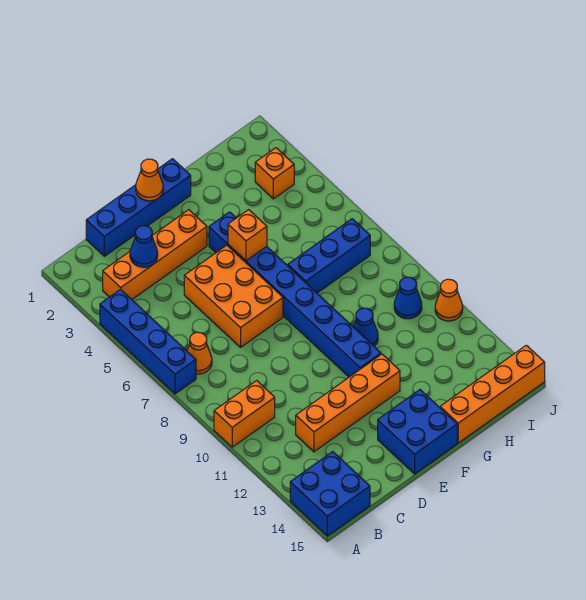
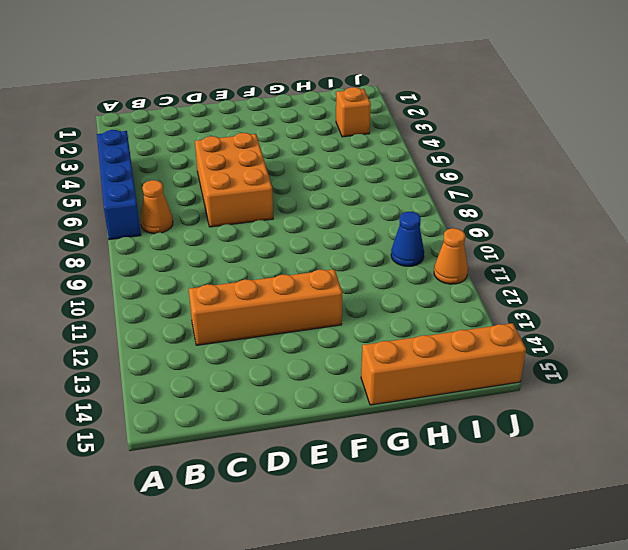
none -> orange brick A10:B10 level 1
none -> blue brick A14:B15 level 1
none -> orange brick B3:E3 level 1

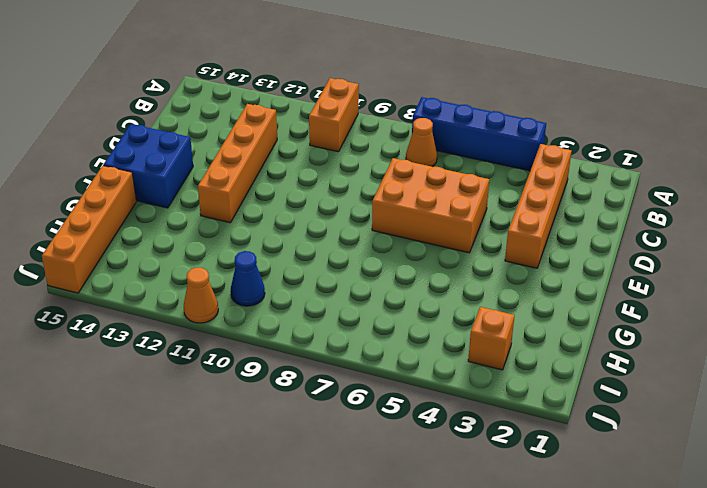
none -> blue brick A14:B15 level 1
none -> blue brick C1:F1 level 1
none -> blue brick F4:F11 level 1

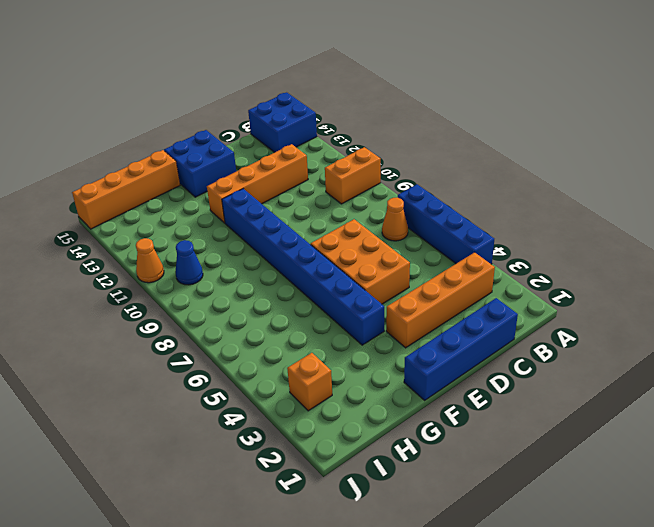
none -> blue brick G7:I7 level 1
none -> blue cone G10 level 1
none -> blue cone C3 level 2

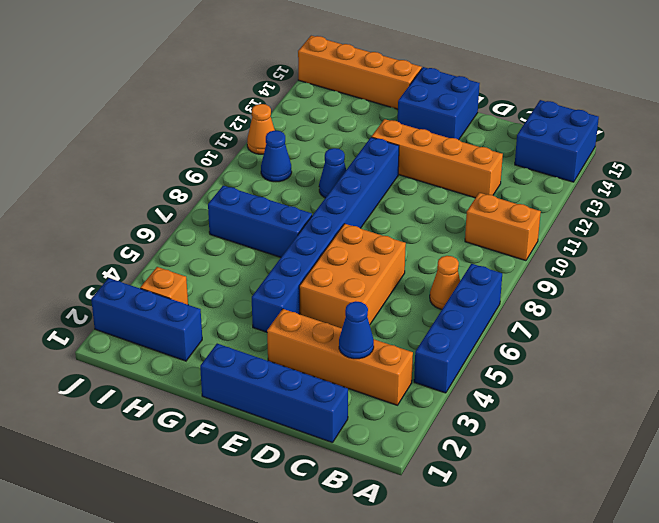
blue brick H2:J2 level 1 -> none
none -> orange cone E1 level 2
none -> orange brick F5 level 2

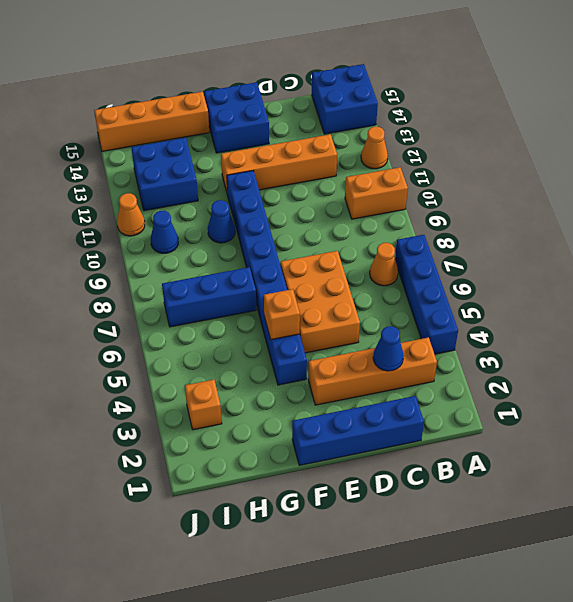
orange cone A12 level 1 -> orange cone E1 level 2
blue brick H12:I13 level 1 -> none

